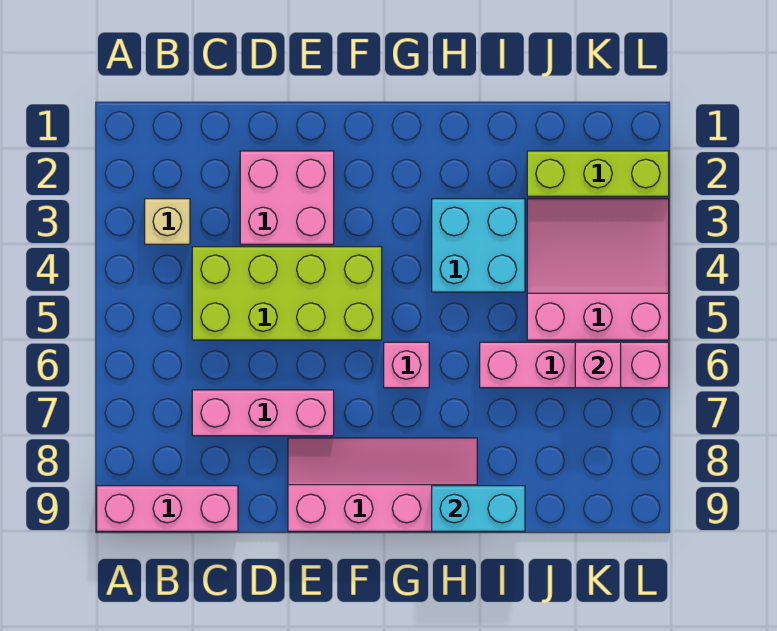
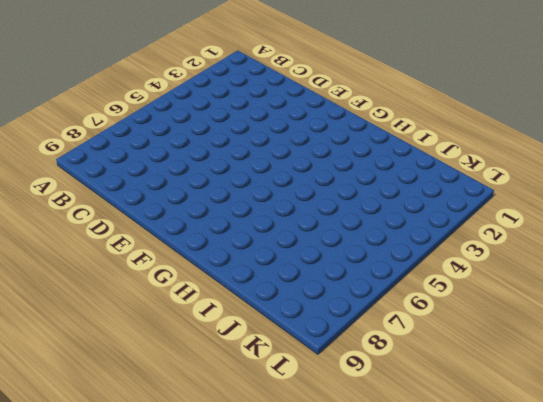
none -> pink brick A9:C9 level 1
none -> tan brick B3 level 1
none -> lime brick C4:F5 level 1

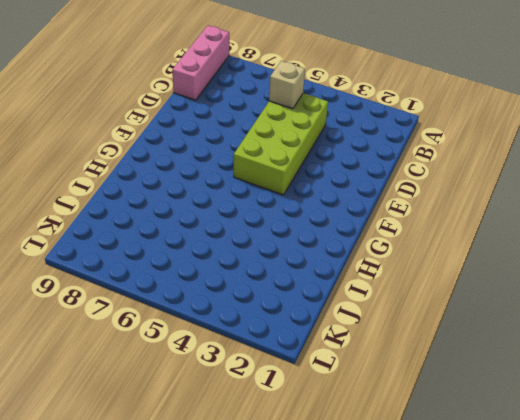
tan brick C5 level 2 -> tan brick B3 level 1
none -> pink brick C7:E7 level 1
none -> pink brick D2:E3 level 1
none -> pink slope E8:H9 level 1 top 9

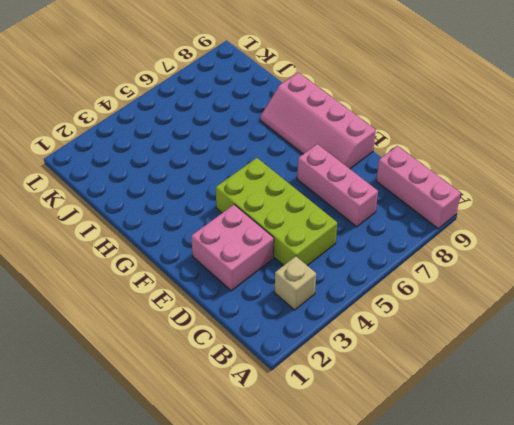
none -> pink brick G6 level 1
none -> cyan brick H3:I4 level 1
none -> pink brick I6:L6 level 1

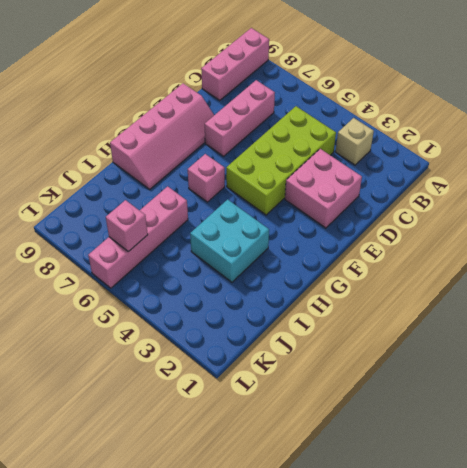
none -> lime brick J2:L2 level 1
none -> pink slope J3:L5 level 1 top 5
none -> cyan brick H9:I9 level 2

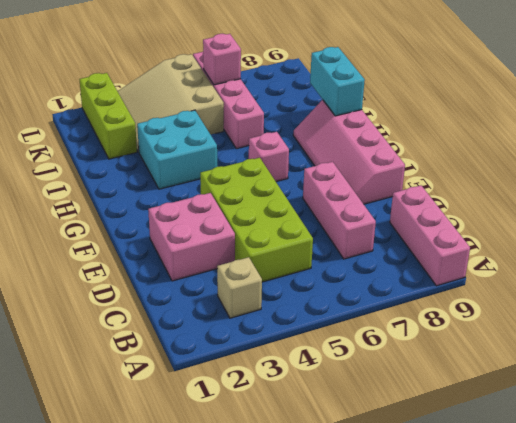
tan slope J3:L5 level 1 top 5 -> pink slope J3:L5 level 1 top 5

